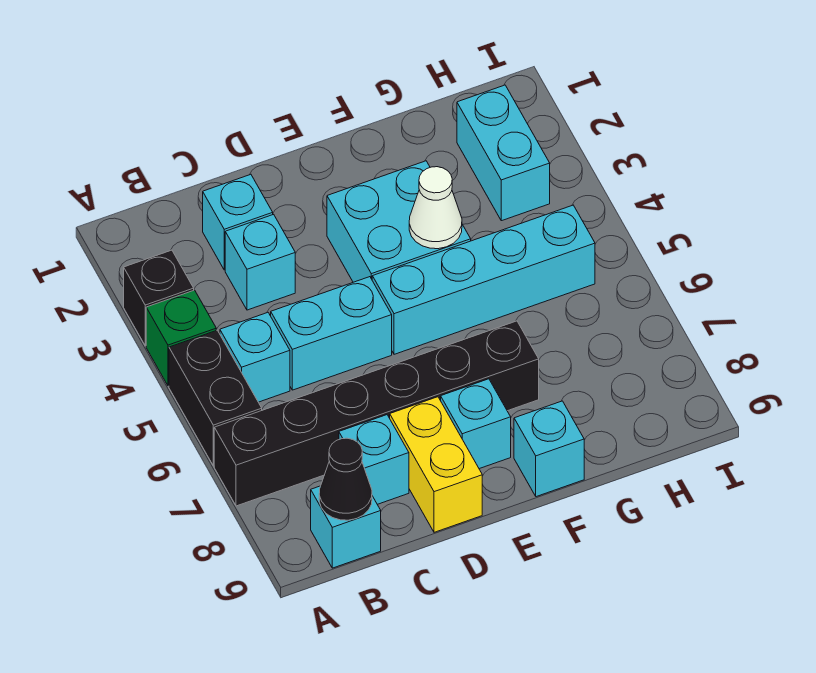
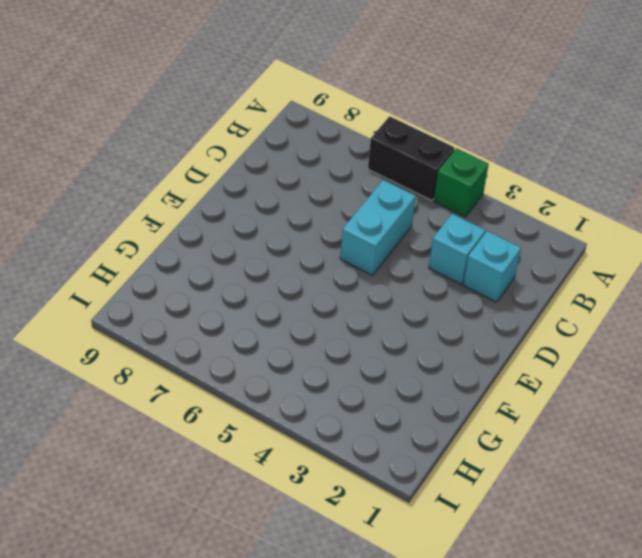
none -> black brick A3 level 1
none -> black brick A7:F7 level 1
none -> cyan brick B5 level 1

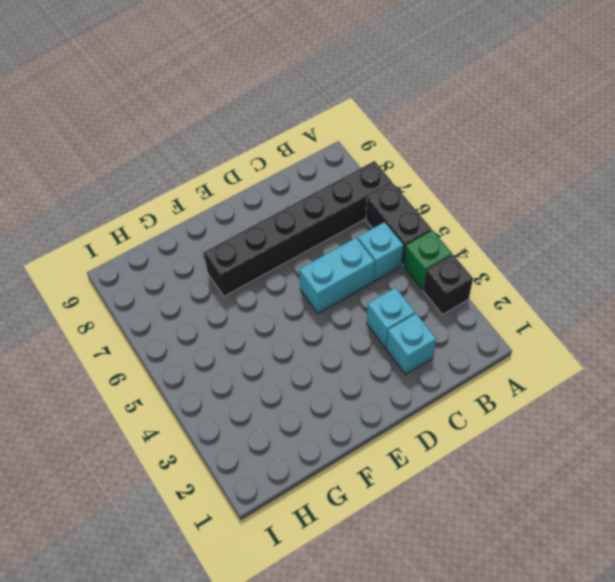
none -> cyan brick B9 level 1
none -> cyan brick C8 level 1
none -> yellow brick D8:D9 level 1

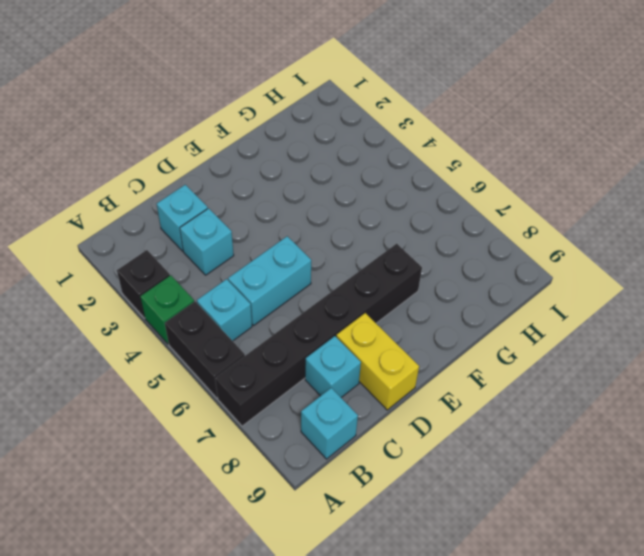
none -> cyan brick E3:F4 level 1
none -> cyan brick E5:H5 level 1
none -> cyan brick E8 level 1

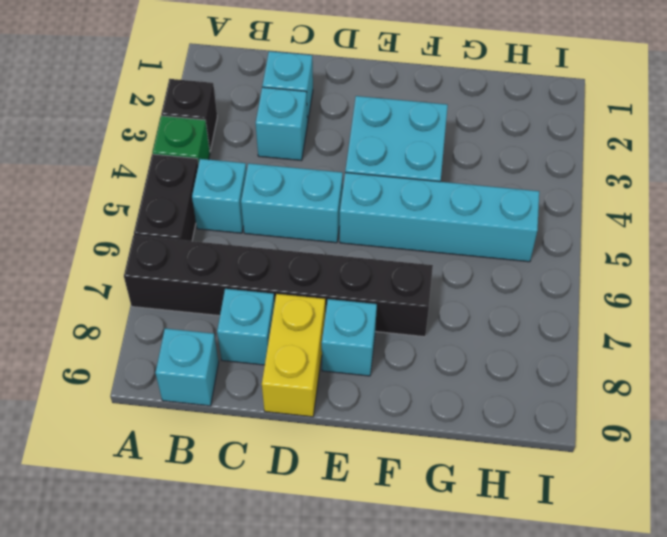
none -> cyan brick F9 level 1
none -> cyan brick H2:H3 level 1
none -> black cone B9 level 2

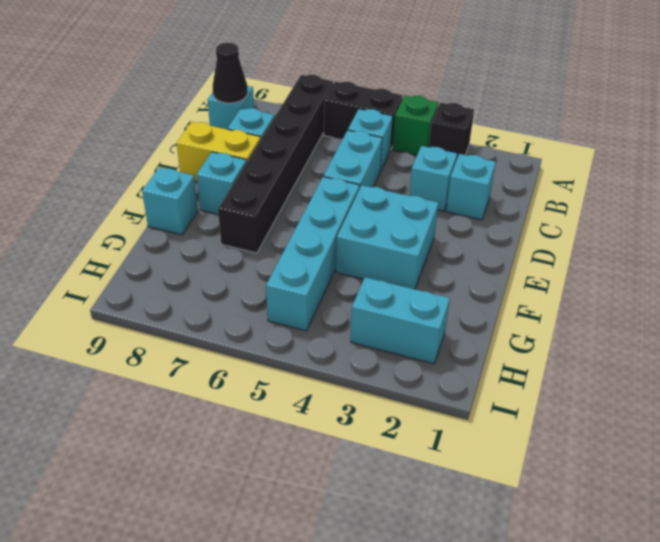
none -> white cone F4 level 2

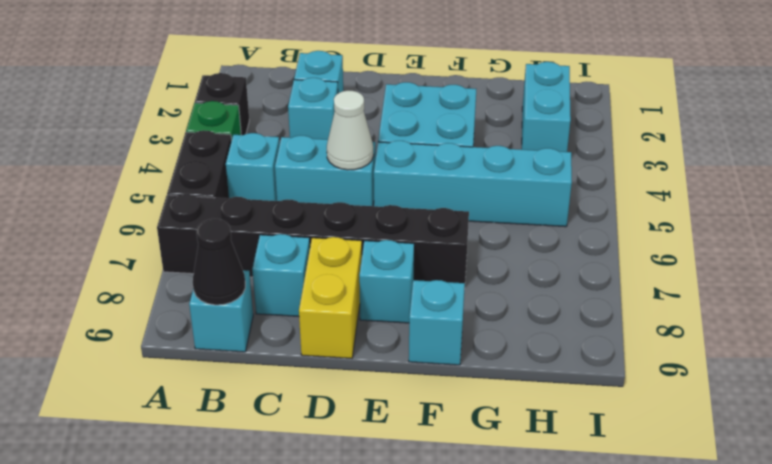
white cone D5 level 2 -> white cone F4 level 2

